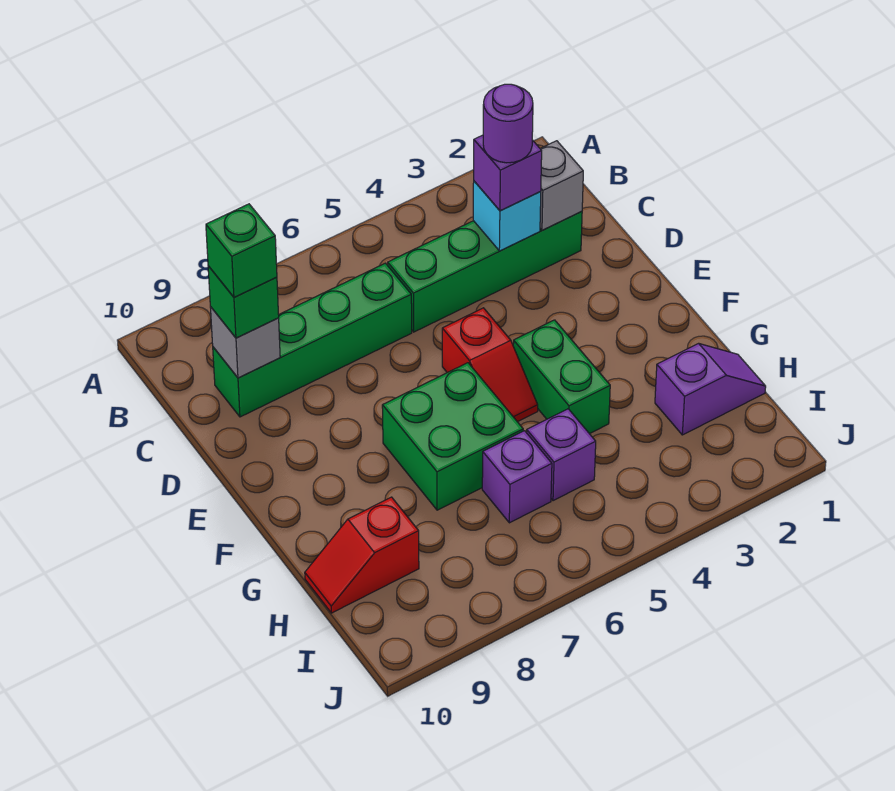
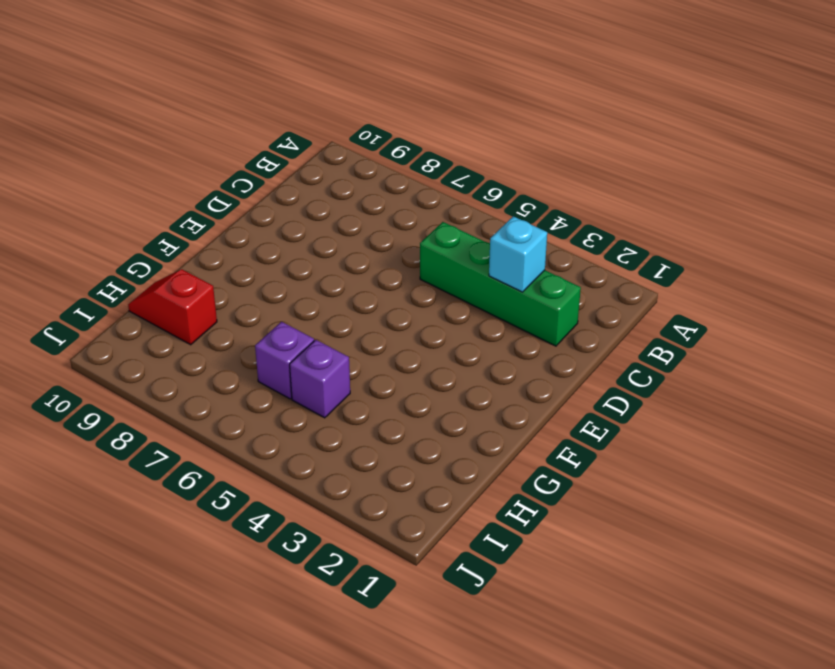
none -> green brick C6:C9 level 1
none -> red slope E5:F5 level 1 top E
none -> green brick F4:G4 level 1

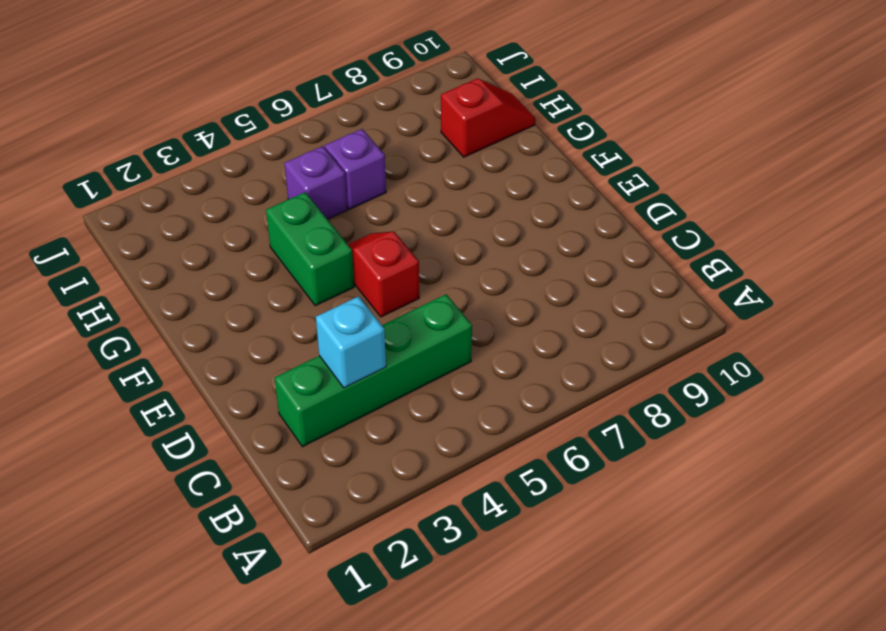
none -> green brick C6:C9 level 1
none -> green brick F6:G7 level 1
none -> purple slope H1:H2 level 1 top 2

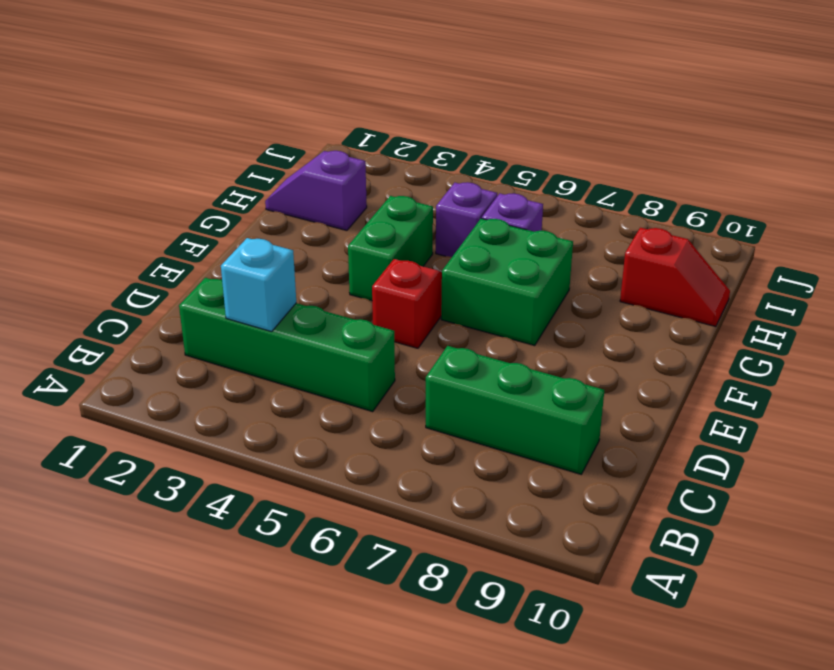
green brick C7:C9 level 1 -> green brick C6:C9 level 1
none -> grey brick C2 level 2
none -> grey brick C9 level 2
none -> purple brick C3 level 3

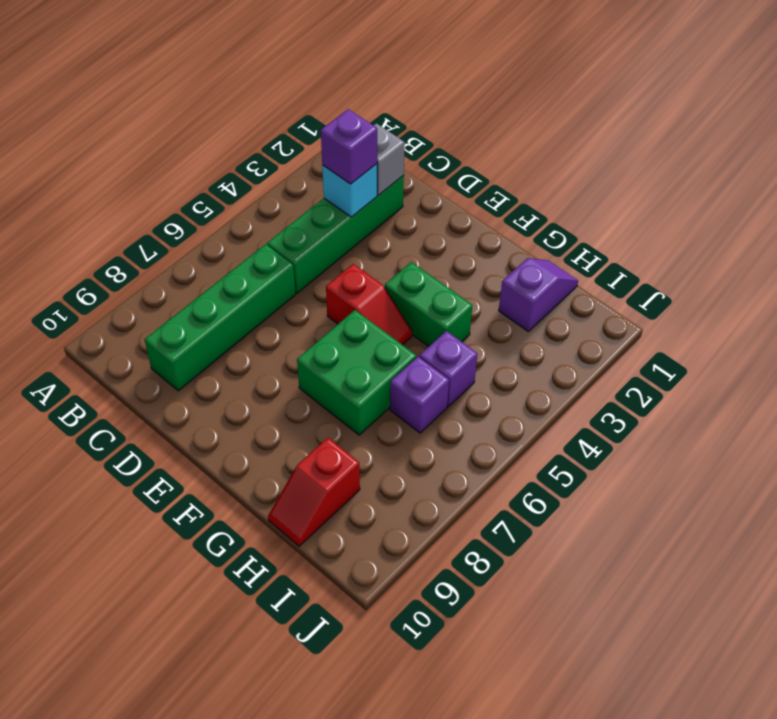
none -> grey brick C9 level 2
none -> green brick C9 level 3
none -> purple round brick C3 level 4

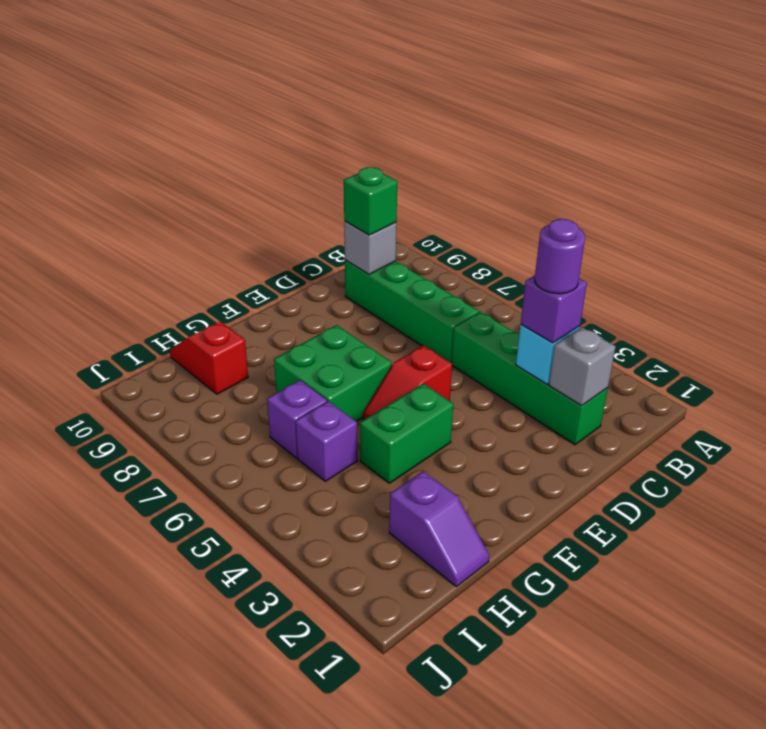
none -> green brick C9 level 4

